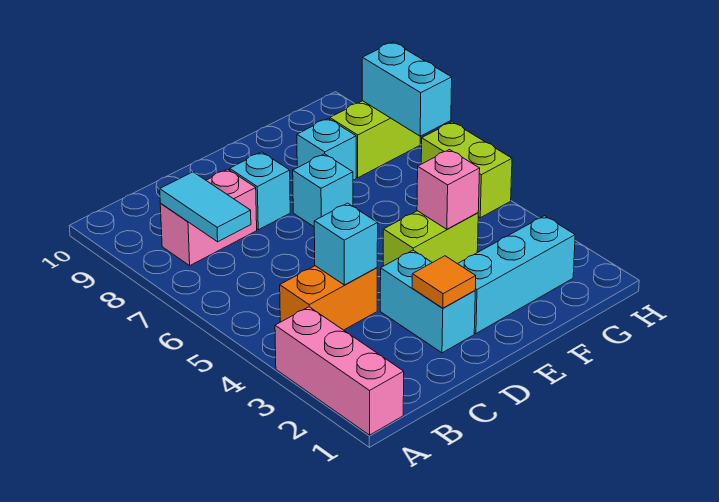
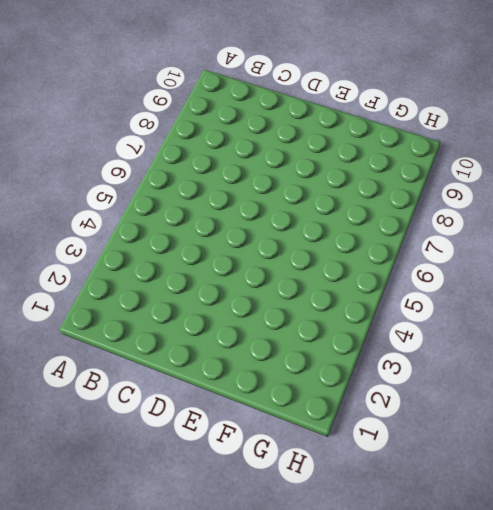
none -> pink brick A1:A3 level 1
none -> orange brick B4:C4 level 1
none -> pink brick B8:C8 level 1

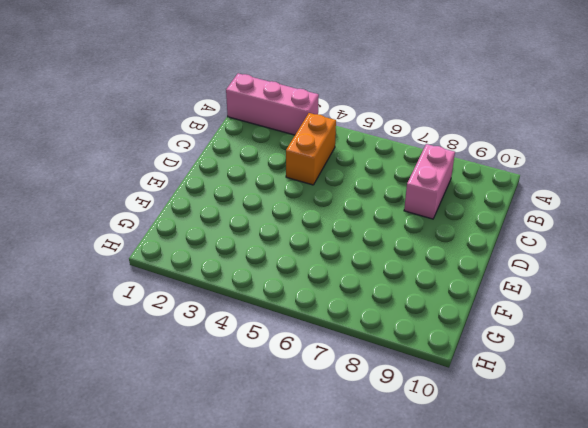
none -> cyan brick D2:D3 level 1
none -> cyan brick D8 level 1
none -> cyan brick E2:G2 level 1

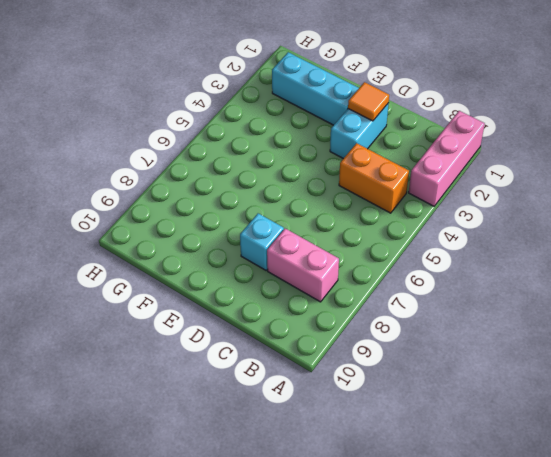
none -> lime brick E4:F4 level 1
none -> cyan brick E7 level 1
none -> cyan brick F8 level 1

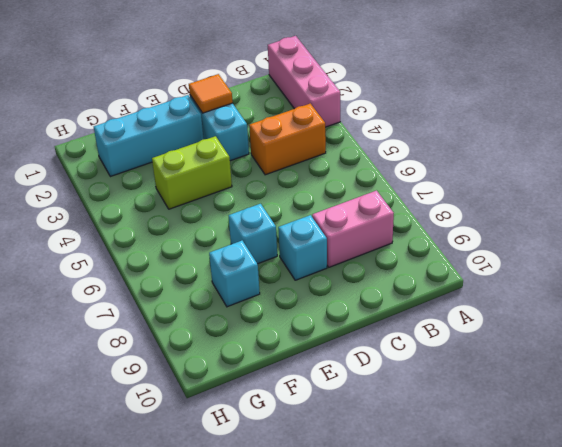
none -> lime brick G8:H8 level 1
none -> lime brick H5:H6 level 1
none -> cyan tile B7:B8 level 2

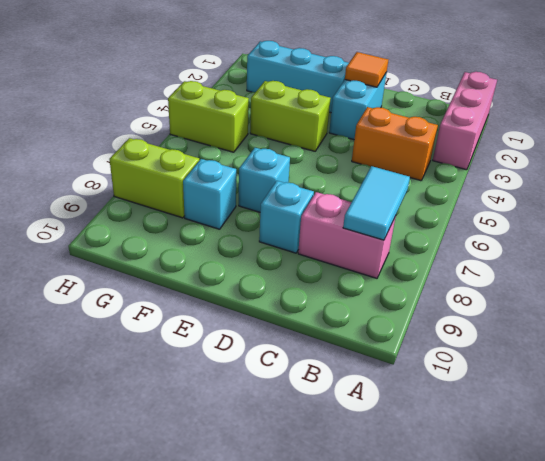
lime brick G5:H5 level 1 -> lime brick H5:H6 level 1
none -> cyan brick C4 level 2
none -> pink brick F4 level 2
none -> cyan brick H7:H8 level 2

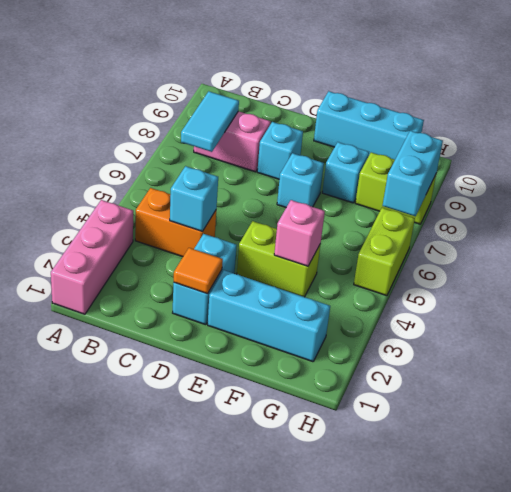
cyan brick E10:G10 level 1 -> none

